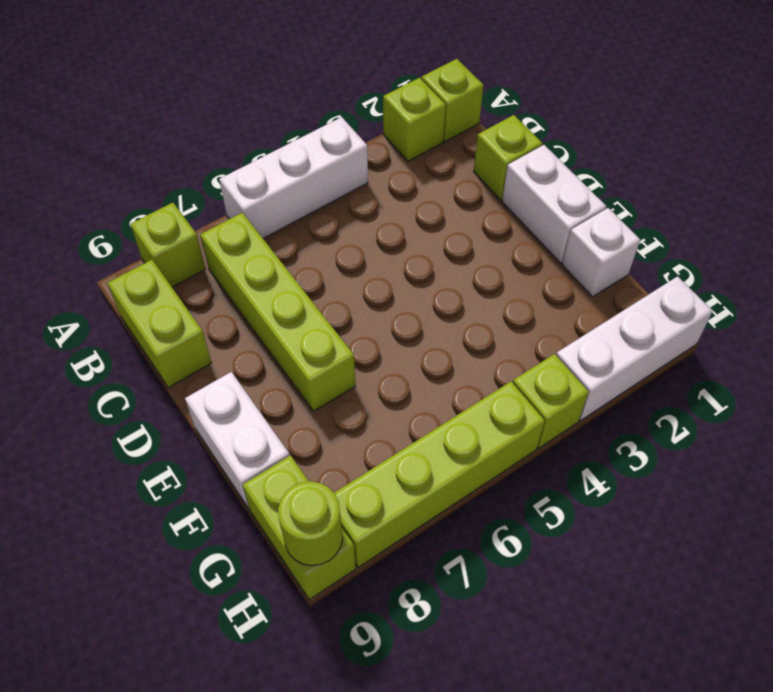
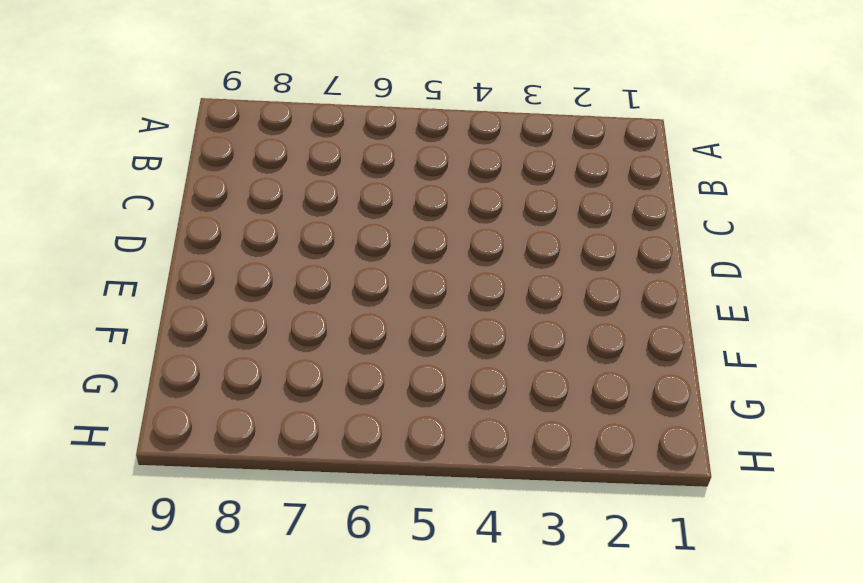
none -> lime brick A1 level 1
none -> lime brick A2 level 1
none -> white brick A4:A6 level 1

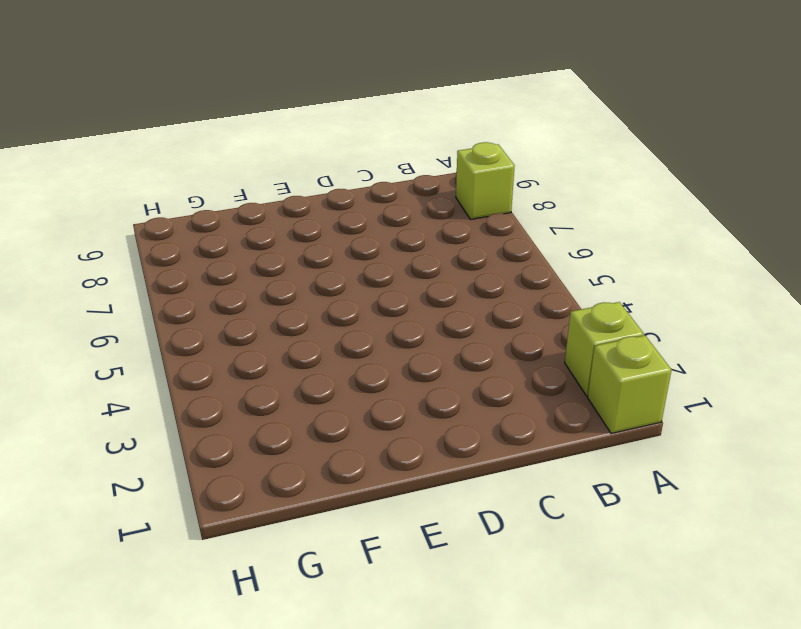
none -> white brick A4:A6 level 1
none -> lime brick B7:E7 level 1
none -> lime brick B9:C9 level 1

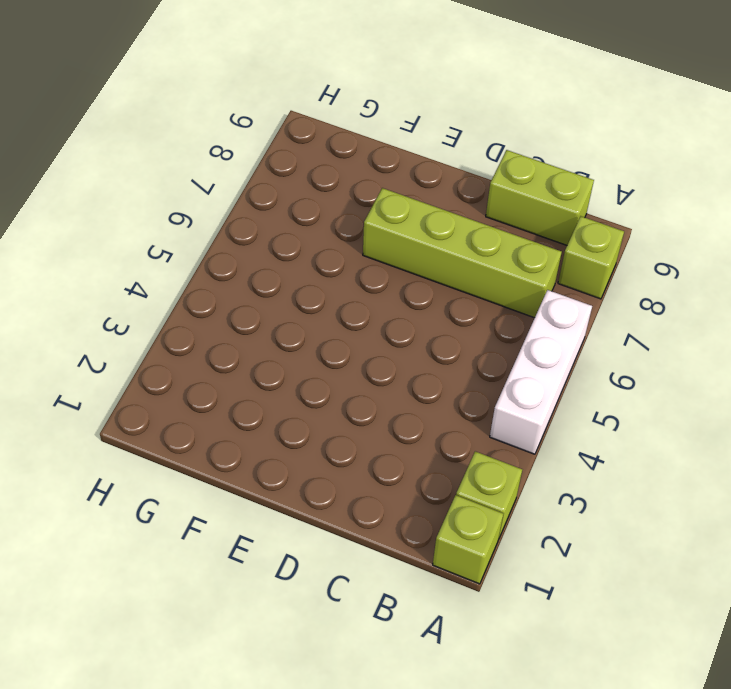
none -> lime brick C1 level 1
none -> white brick D1:E1 level 1
none -> white brick E9:F9 level 1

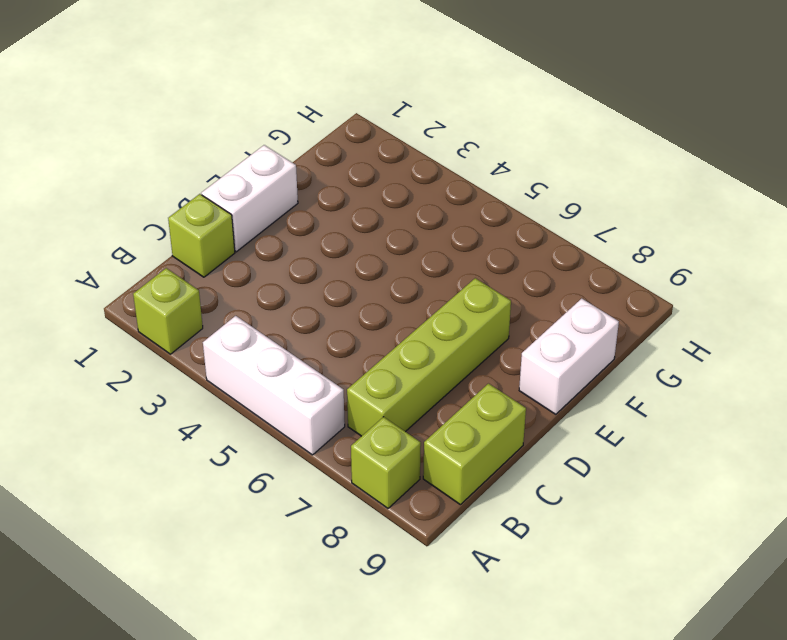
none -> lime brick A1 level 1
none -> white brick F1 level 1
none -> lime brick G9:H9 level 1

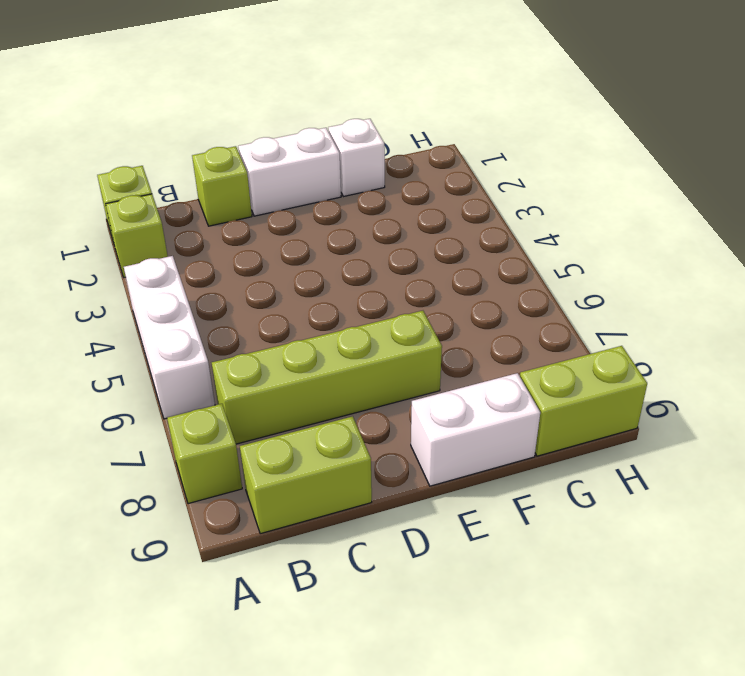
none -> white brick H1:H3 level 1
none -> lime brick H4 level 1
none -> lime brick H5:H8 level 1

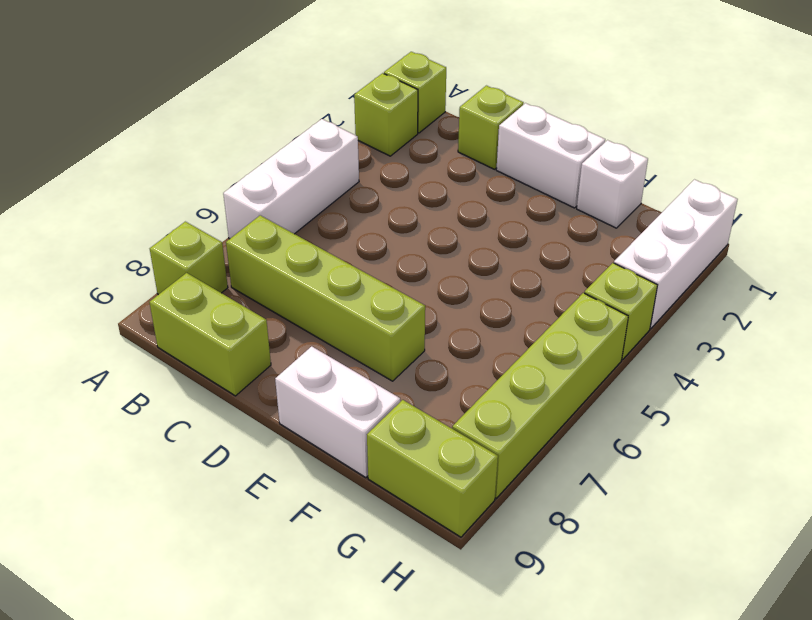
none -> lime round brick H9 level 2

